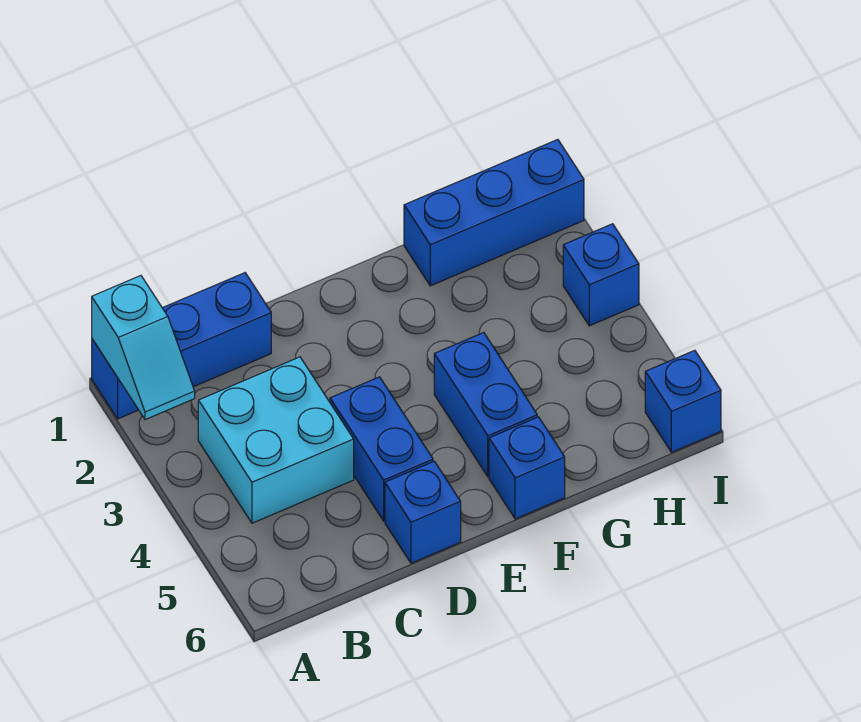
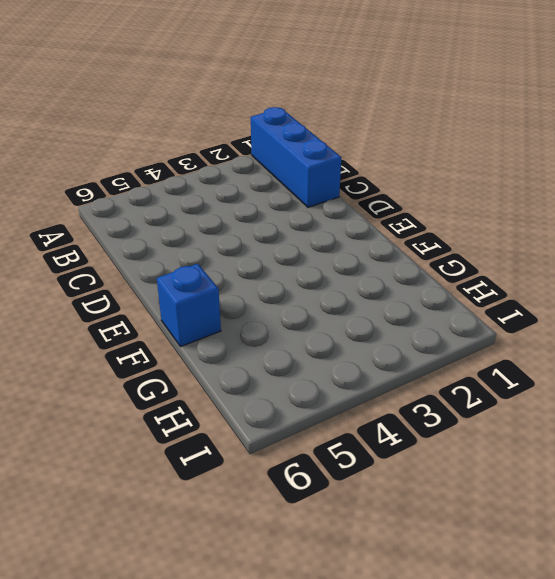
none -> cyan brick B3:C4 level 1
none -> blue brick D4:D5 level 1

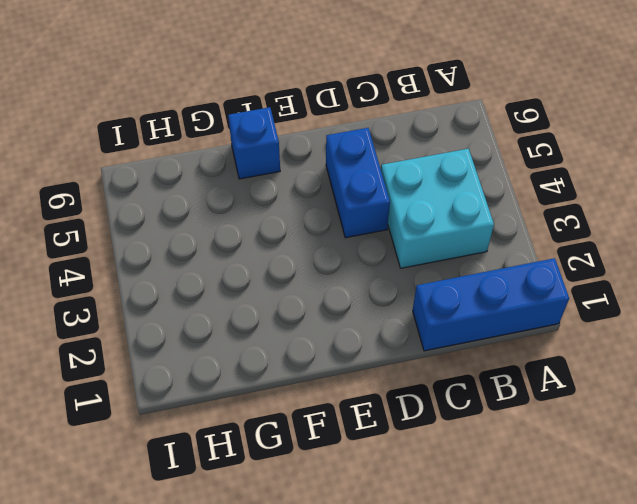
none -> blue brick D6 level 1
none -> blue brick F4:F5 level 1

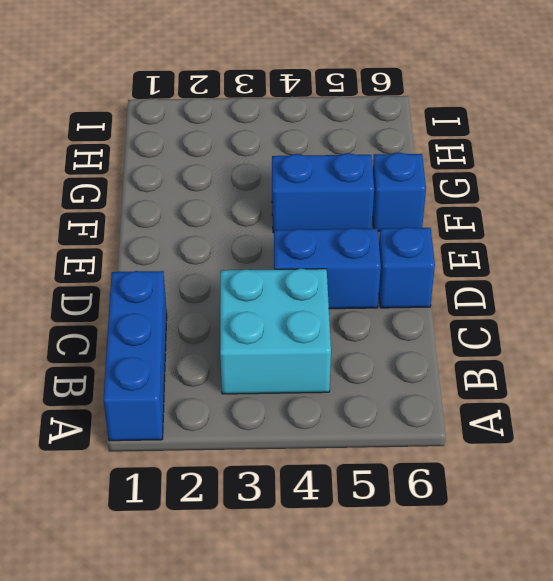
none -> blue brick G1:I1 level 1
none -> blue brick I3 level 1

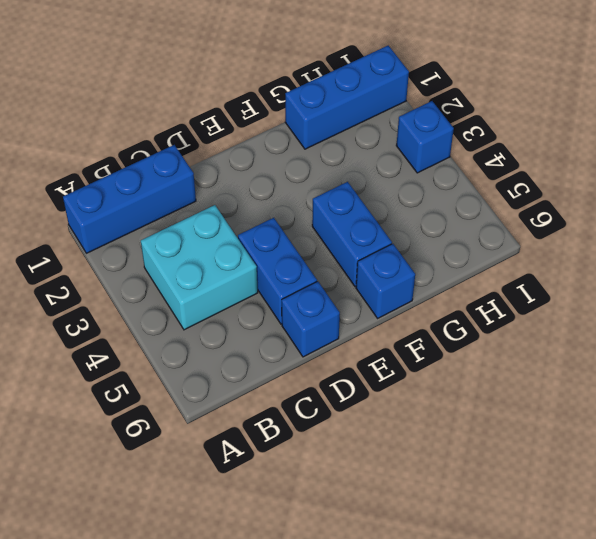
none -> blue brick I6 level 1
none -> cyan slope A1:A2 level 2 top 1

